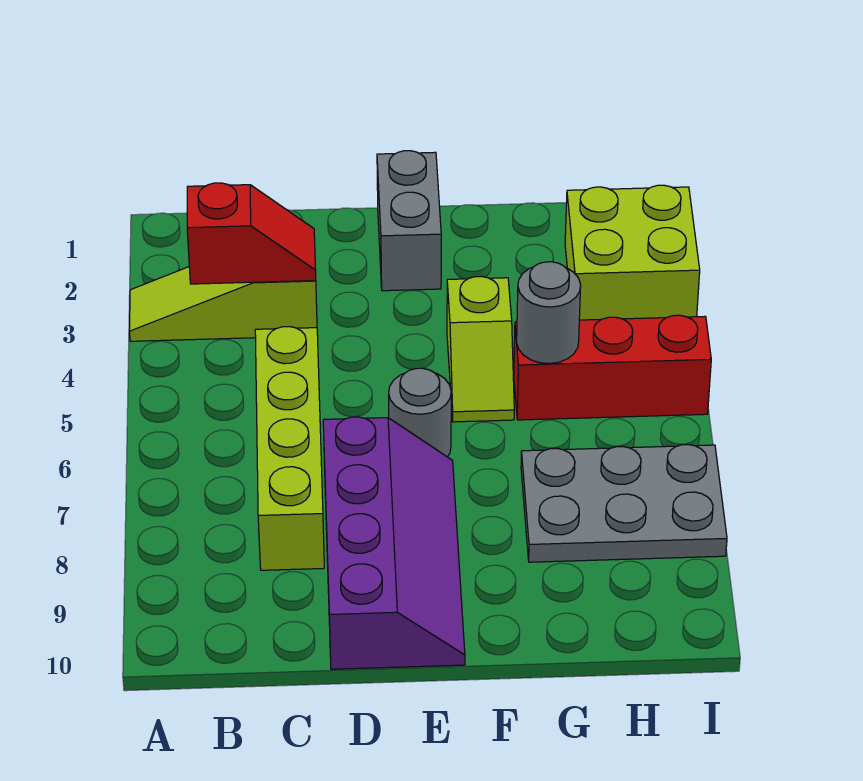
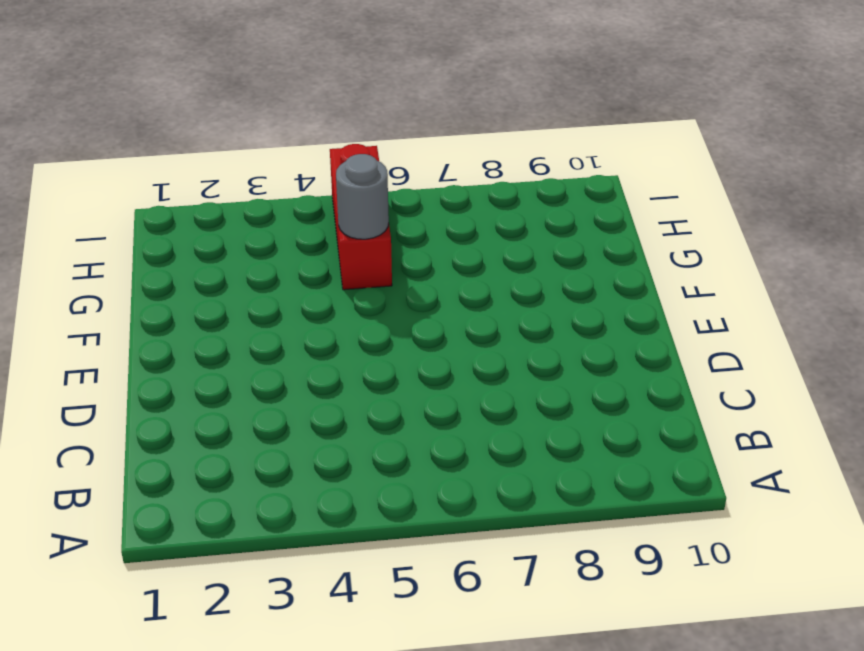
none -> lime slope A3:C3 level 1 top C
none -> lime brick C5:C8 level 1

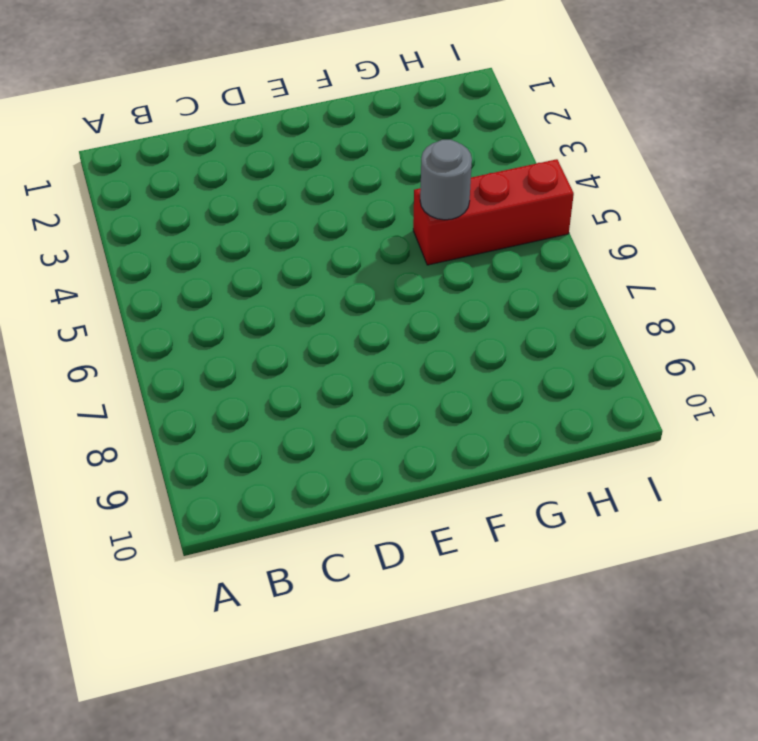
none -> lime slope A3:C3 level 1 top C
none -> lime brick C5:C8 level 1

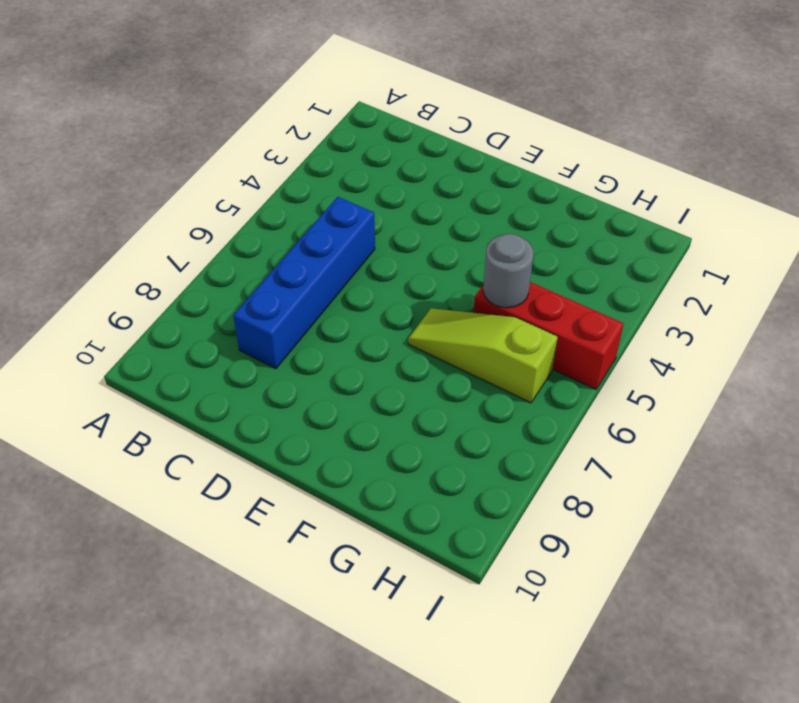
blue brick C5:C8 level 1 -> lime brick C5:C8 level 1
lime slope F6:H6 level 1 top H -> lime slope A3:C3 level 1 top C
none -> purple slope D7:E10 level 1 top D
none -> grey brick E1:E2 level 1

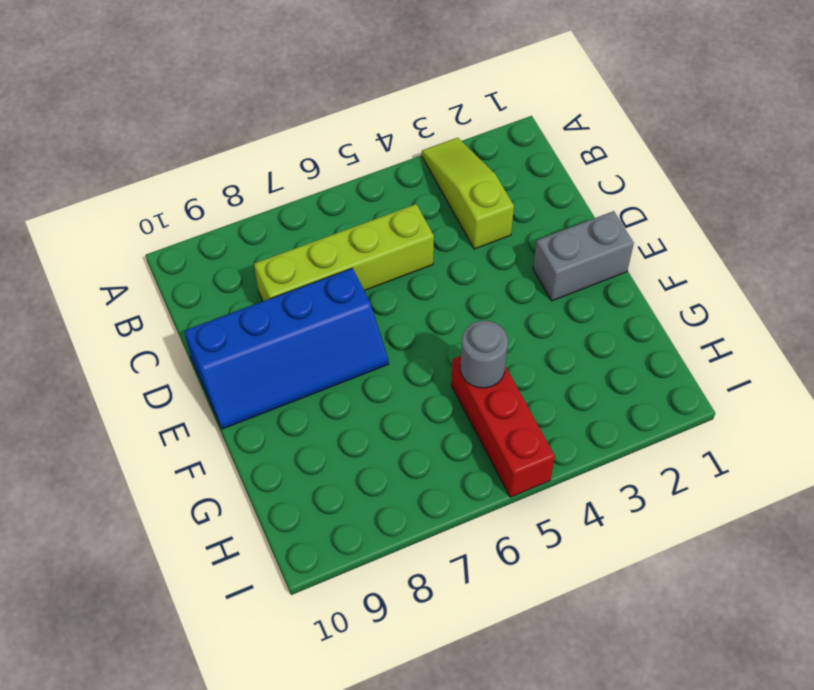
blue slope D7:E10 level 1 top D -> purple slope D7:E10 level 1 top D
none -> grey round brick E6 level 1
none -> lime slope F4:F5 level 1 top 4

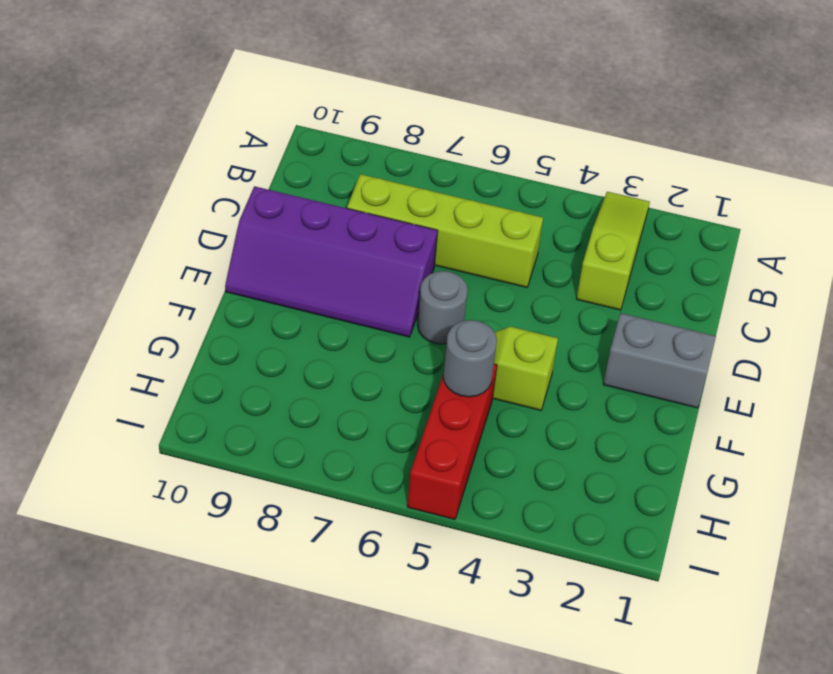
none -> grey plate G7:I8 level 1
none -> lime brick H2:I3 level 1

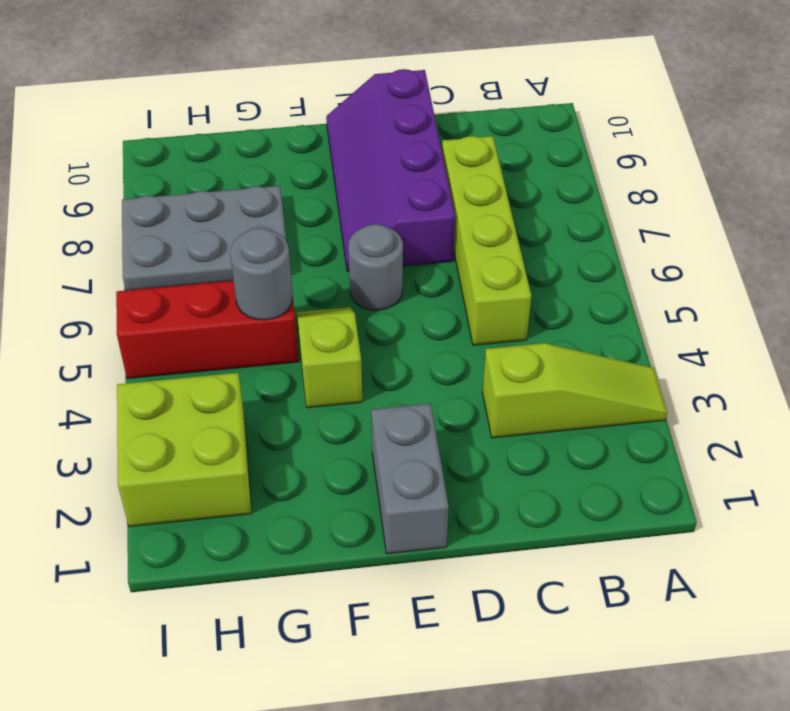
none -> red slope B3:C3 level 2 top B

